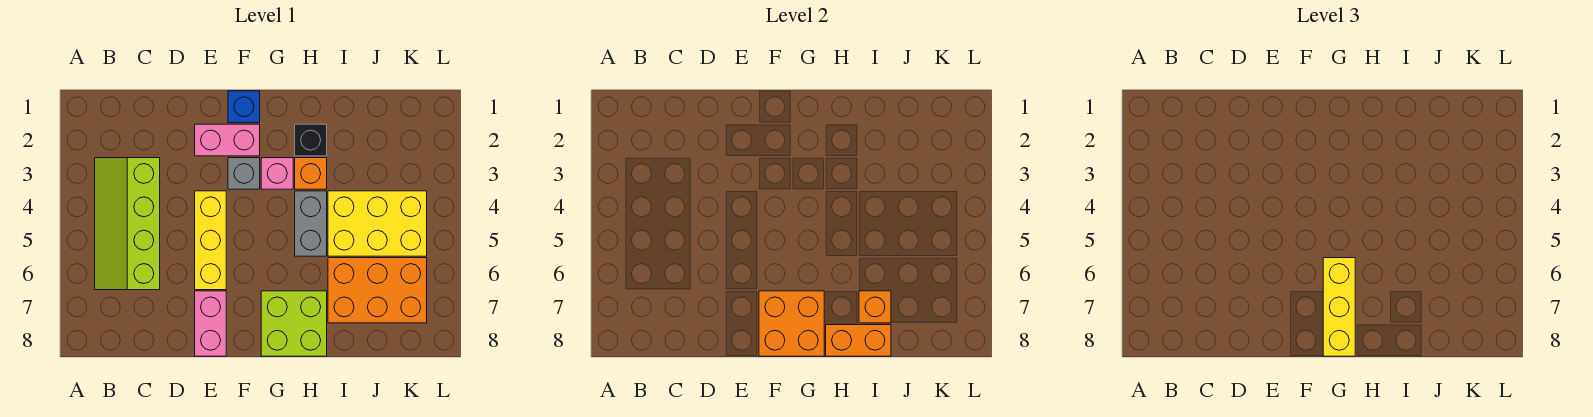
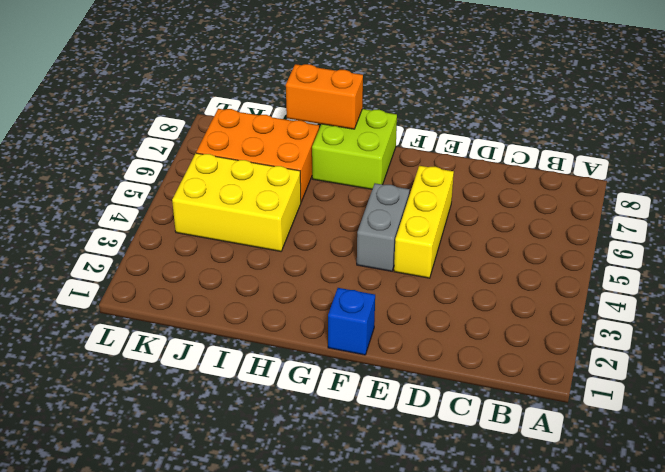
grey brick F4:F5 level 1 -> grey brick H4:H5 level 1
none -> lime slope B3:C6 level 1 top C
none -> pink brick E2:F2 level 1
none -> pink brick E7:E8 level 1

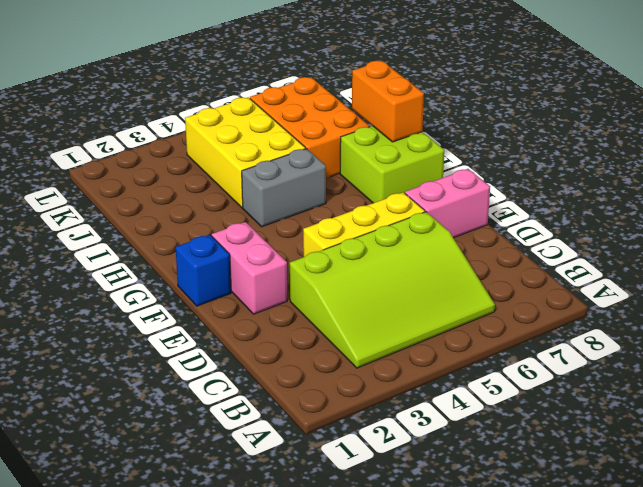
lime slope B3:D6 level 1 top D -> lime slope B3:C6 level 1 top C
none -> grey brick F3 level 1
none -> pink brick G3 level 1
none -> black brick H2 level 1

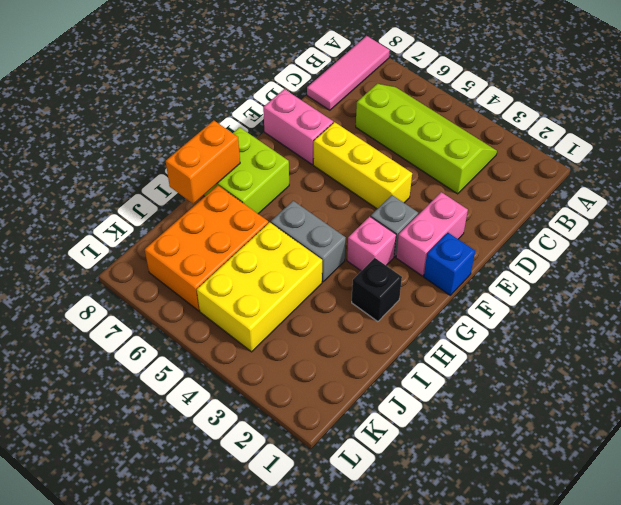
pink tile A8:C8 level 1 -> none
none -> orange brick H3 level 1
none -> orange brick F7:G8 level 2
none -> orange brick I7 level 2

